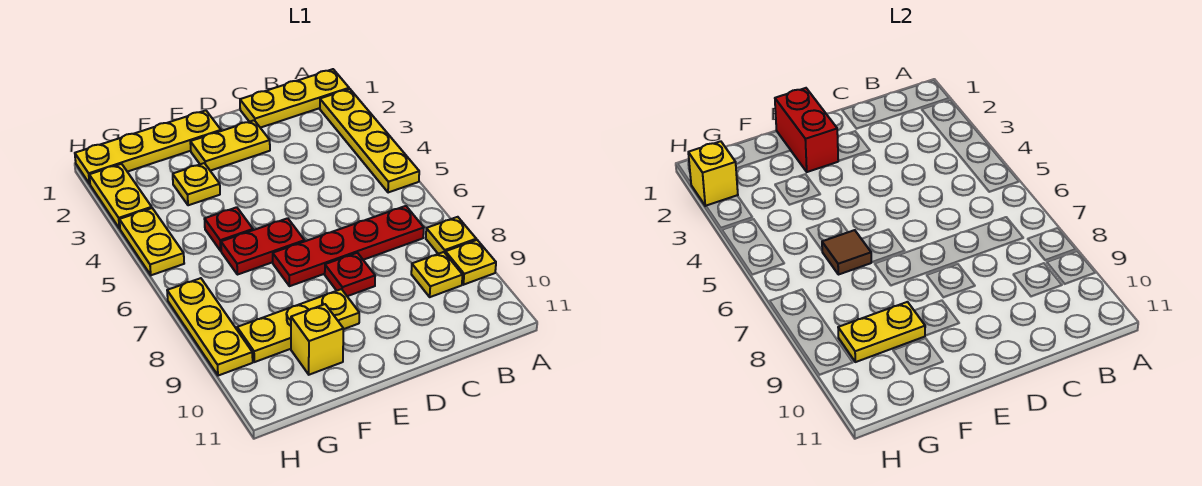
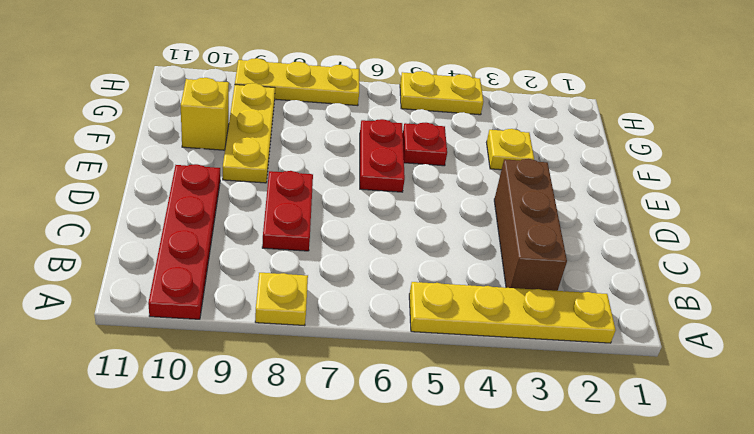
red plate A10:D10 level 1 -> red plate B7:E7 level 1
brown brick B3:D3 level 1 -> none
red plate C8:D8 level 1 -> red plate D8 level 1
none -> yellow plate A1:C1 level 1
none -> yellow plate A9 level 1
none -> yellow plate B9 level 1

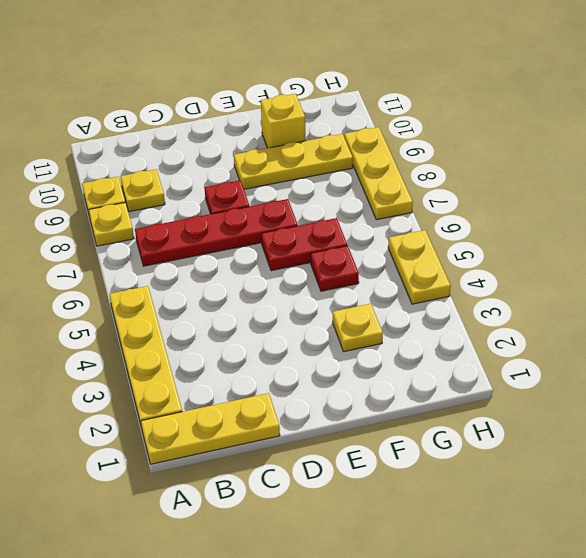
none -> yellow plate D2:E2 level 1
none -> yellow plate E1:H1 level 1
none -> yellow plate H2:H3 level 1

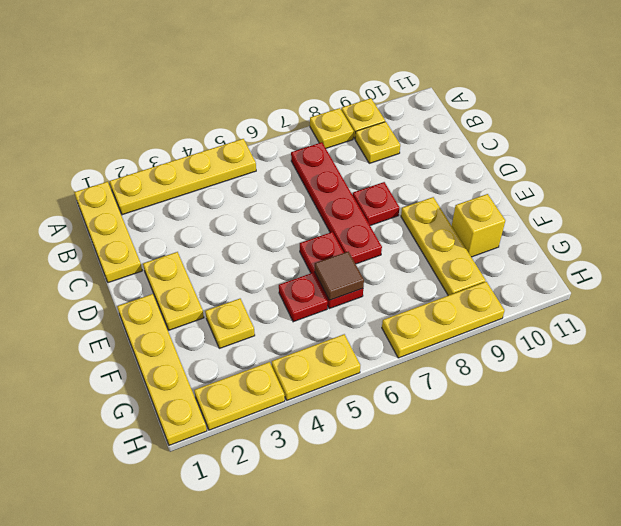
none -> red brick E1:E2 level 2
none -> yellow plate F9:G9 level 2
none -> yellow brick H2 level 2

